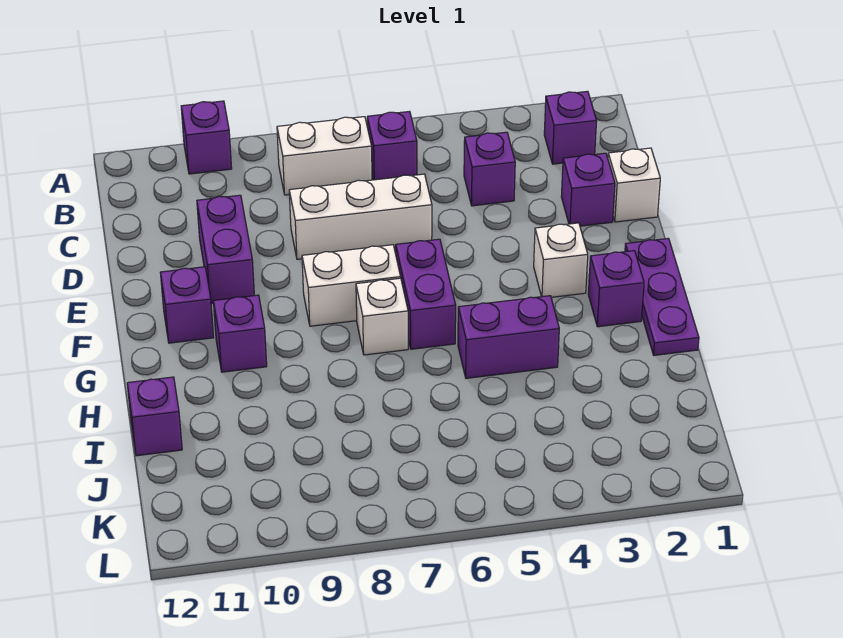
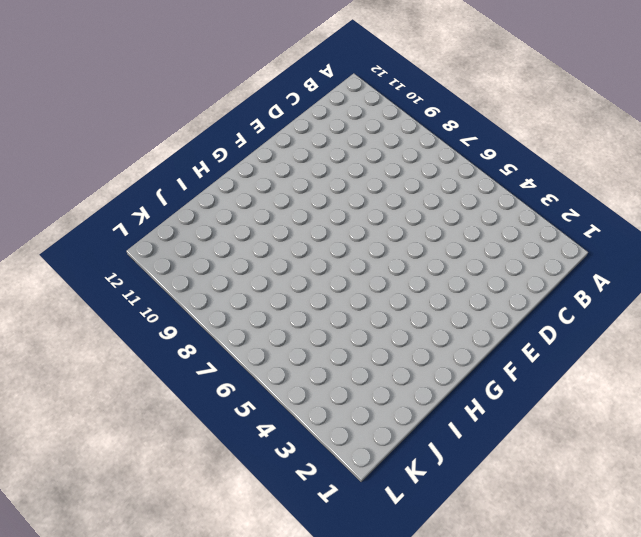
none -> purple brick A10 level 1
none -> purple brick B2 level 1
none -> purple brick B6 level 1

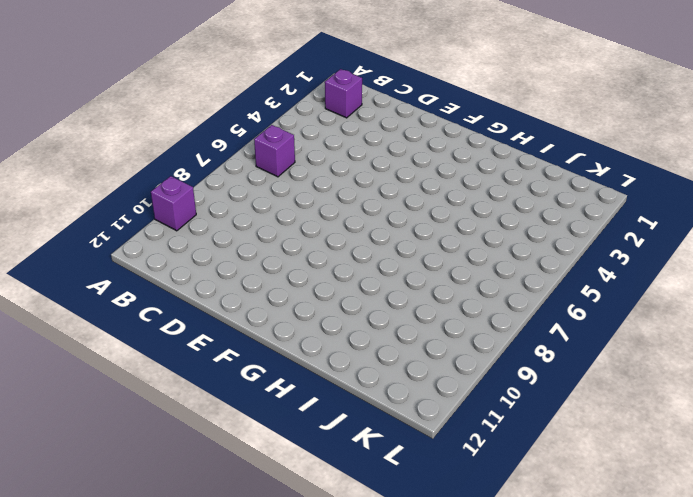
none -> white brick B7:B8 level 1
none -> purple brick C4 level 1
none -> white brick D1 level 1

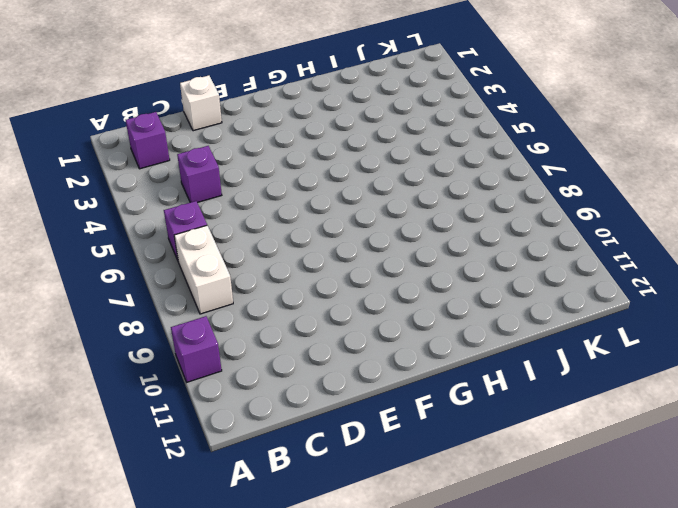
none -> purple brick D2 level 1
none -> white brick D6:D8 level 1
none -> purple brick D10:E10 level 1

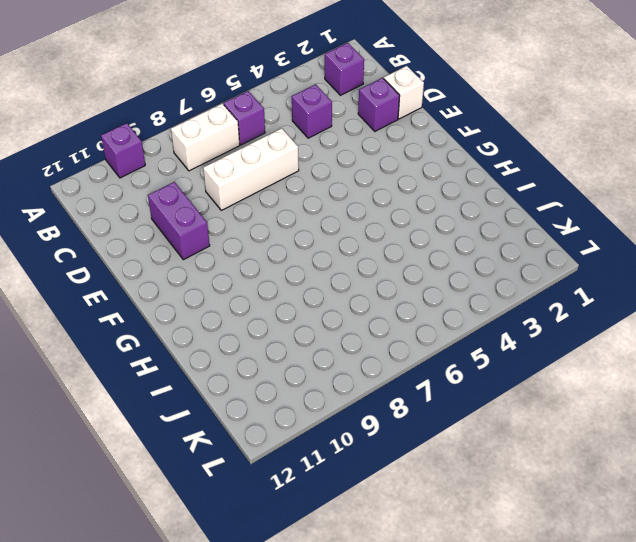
none -> purple plate F1:H1 level 1
none -> white brick F3 level 1
none -> purple brick F6:G6 level 1

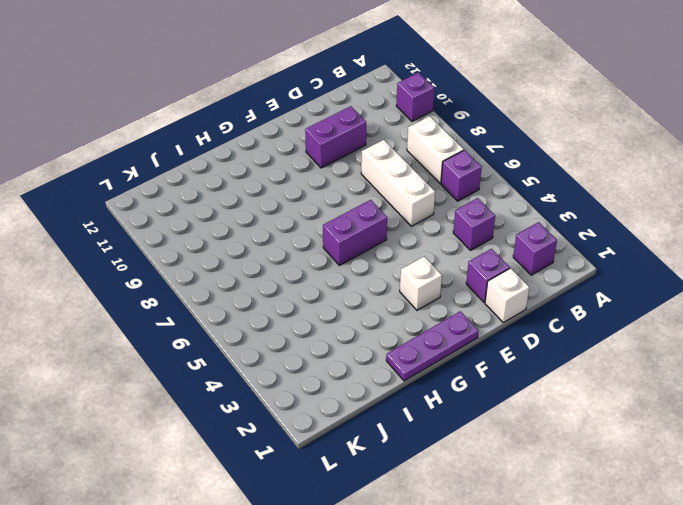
none -> white brick F7:F8 level 1
none -> purple brick F11 level 1
none -> purple brick G2 level 1

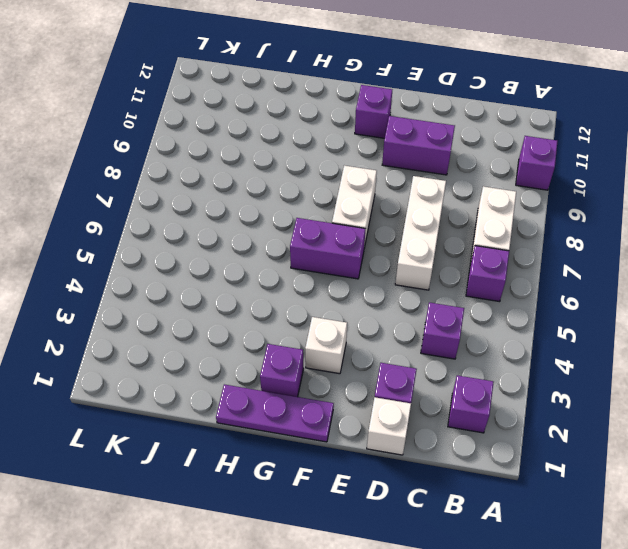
none -> white brick G7 level 1
none -> purple brick G10 level 1
none -> purple brick H4:H5 level 1

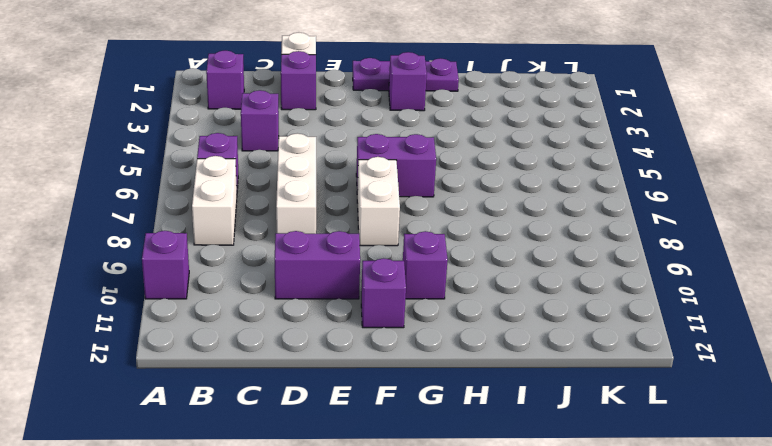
none -> white brick F3 level 1
none -> white brick G7 level 1
none -> purple brick H4:H5 level 1

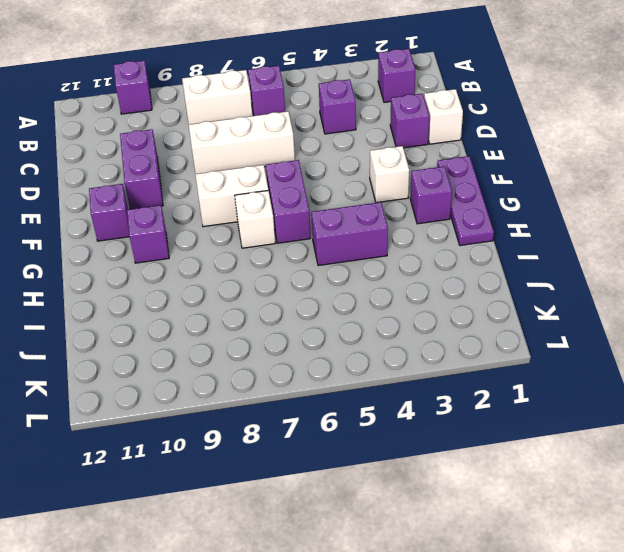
none -> purple brick I12 level 1

